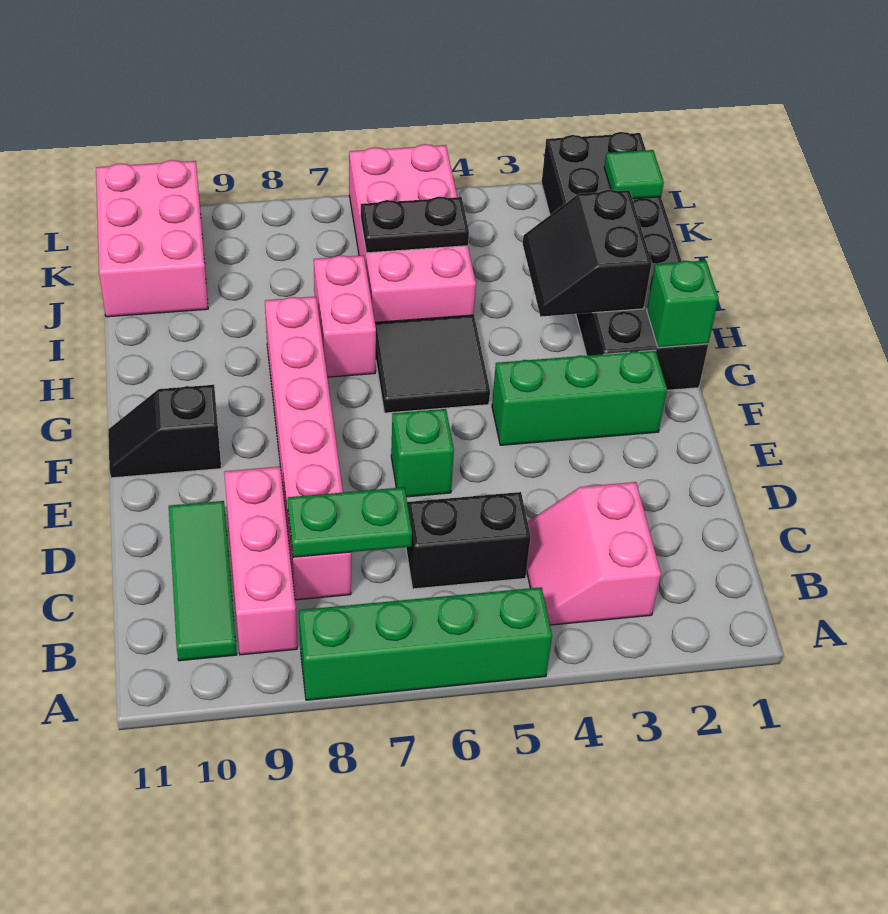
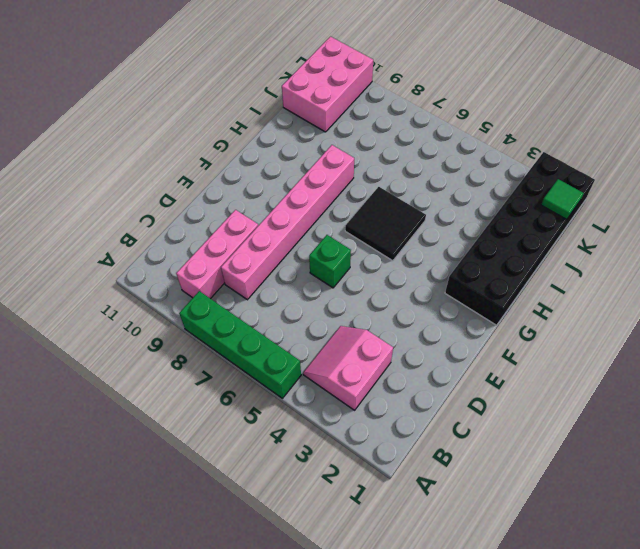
none -> green tile B10:D10 level 1
none -> black brick C5:C6 level 1
none -> green brick F2:F4 level 1

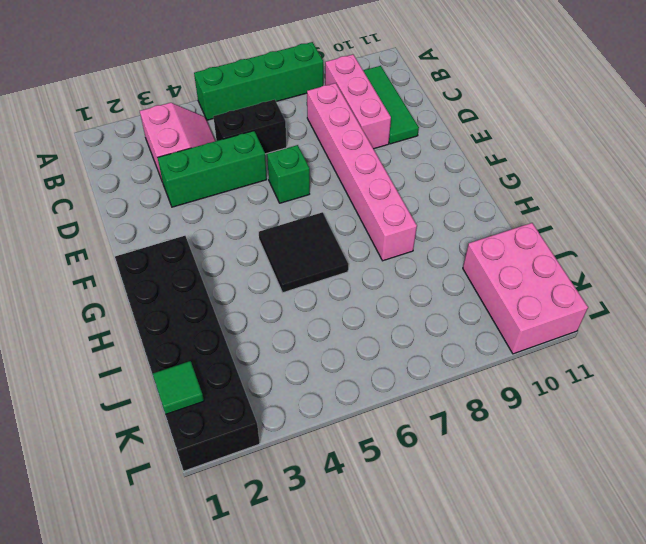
green brick D3:D5 level 1 -> green brick F2:F4 level 1
none -> black slope F10:F11 level 1 top 10
none -> pink brick H7:I7 level 1
none -> pink brick I5:L6 level 1

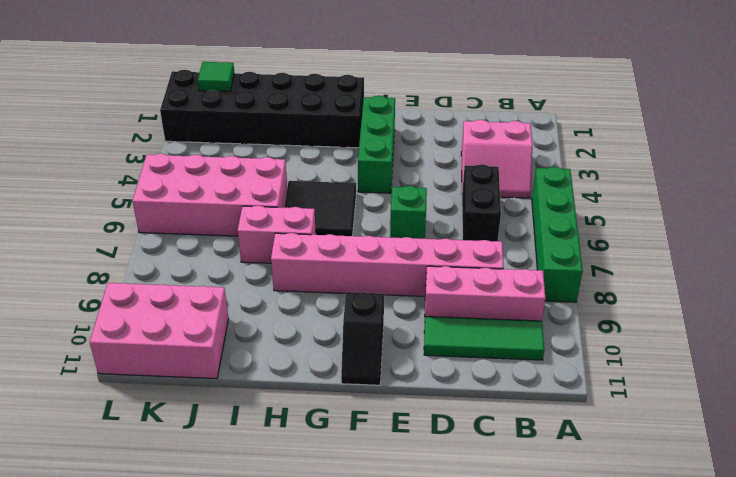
none -> green plate C7:C8 level 2
none -> green brick G1 level 2
none -> black slope H2:I3 level 2 top 2

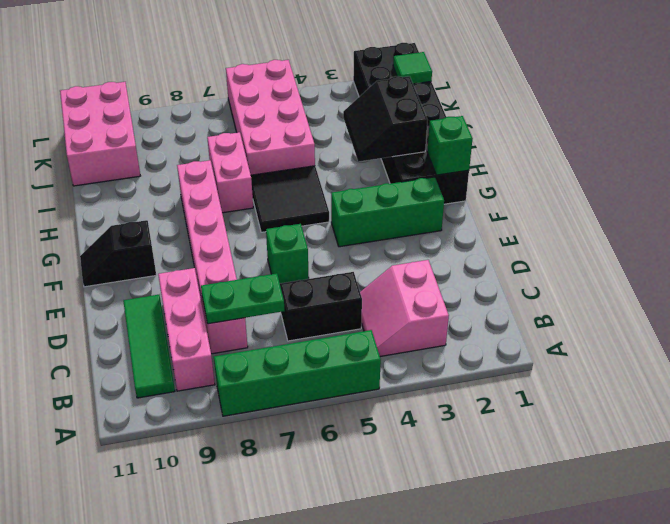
none -> black plate J5:J6 level 2

